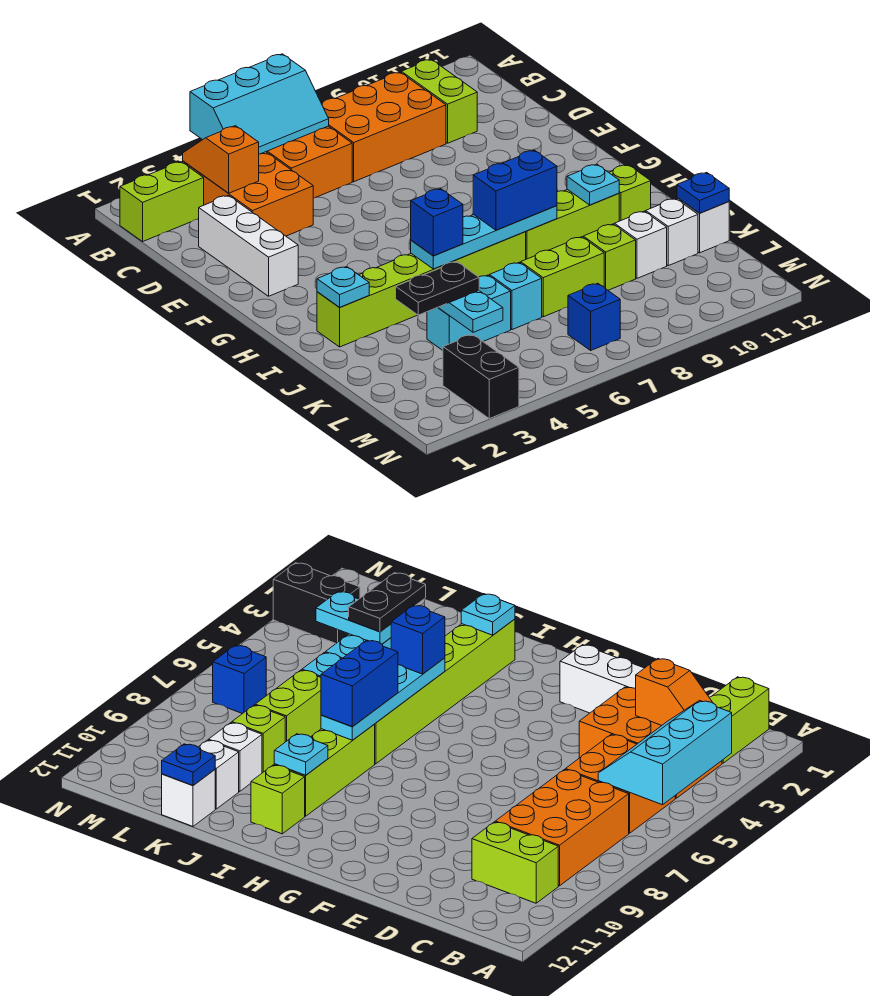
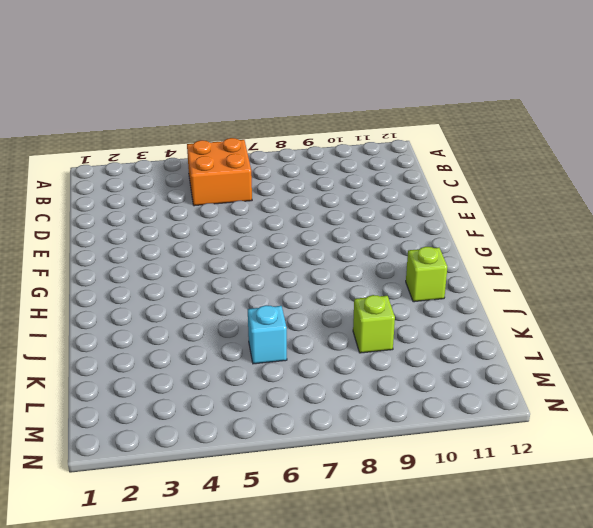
none -> lime brick B1:B2 level 1
none -> orange brick B3:D4 level 1
none -> orange brick B7:C9 level 1

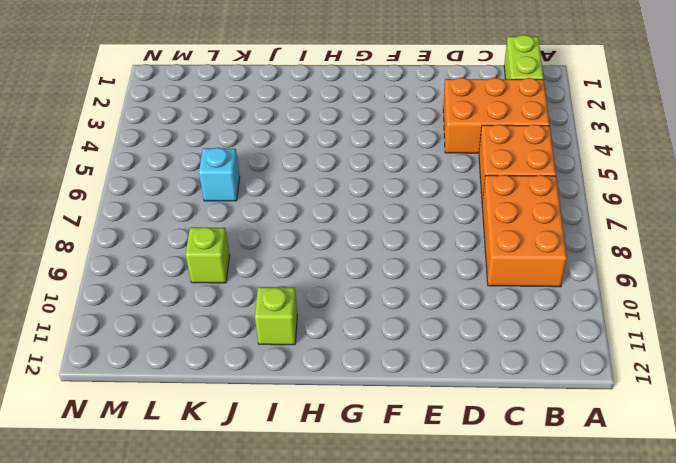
none -> lime brick B10:C10 level 1
none -> white brick D2:F2 level 1
none -> lime brick I2:I7 level 1

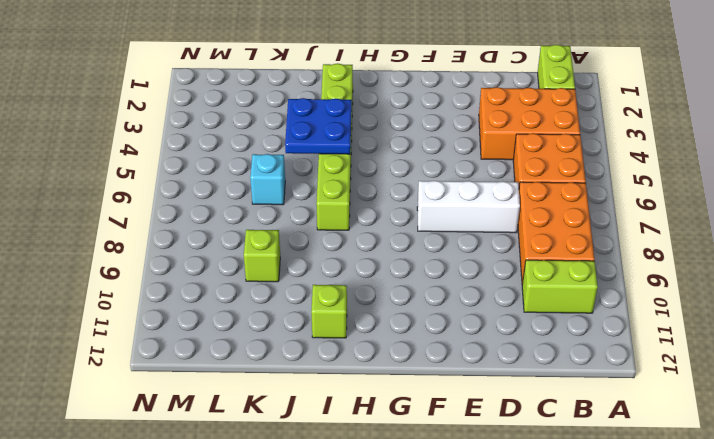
white brick D7:F7 level 1 -> white brick D2:F2 level 1
blue plate I4:J5 level 2 -> cyan plate I5:I8 level 2
none -> lime brick I8:I10 level 1
none -> cyan brick K4:K5 level 1
none -> lime brick K7:K8 level 1

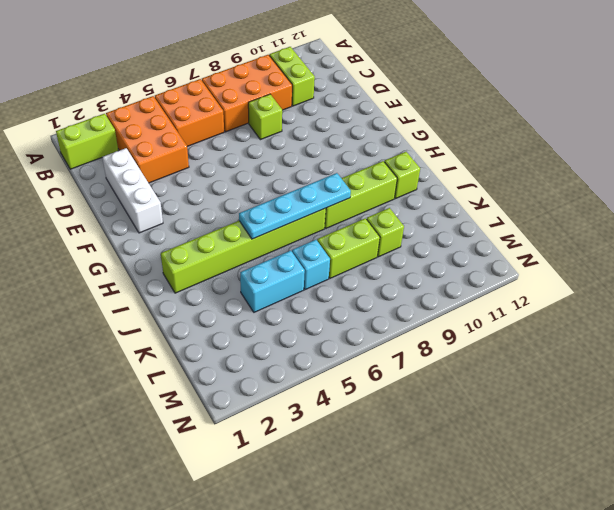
lime brick D8 level 1 -> none
none -> white brick K10 level 1
none -> white brick K11 level 1
none -> white brick K12 level 1

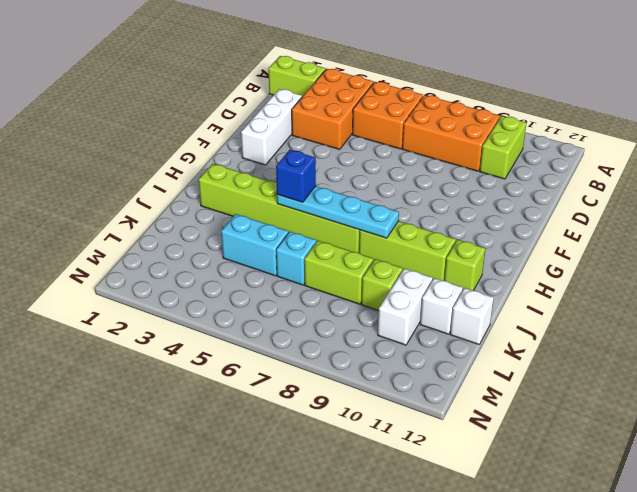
white brick K10:L10 level 1 -> white brick K10 level 1
none -> black brick M3:N3 level 1
none -> blue brick M7 level 1
none -> cyan slope A4:B6 level 2 top A

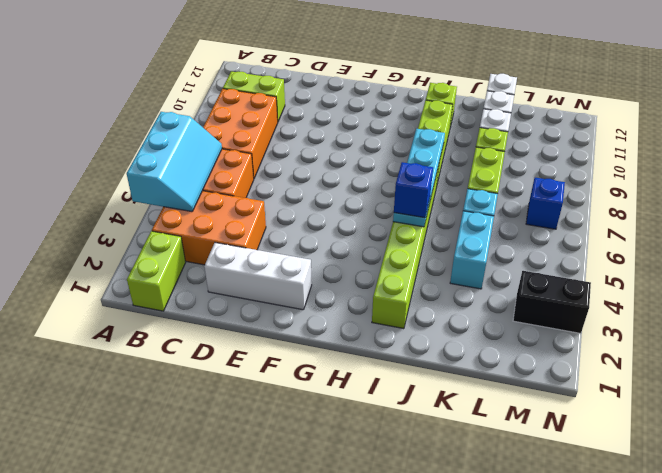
none -> orange slope B3:C3 level 2 top C
none -> cyan plate I2 level 2
none -> cyan plate I10 level 2

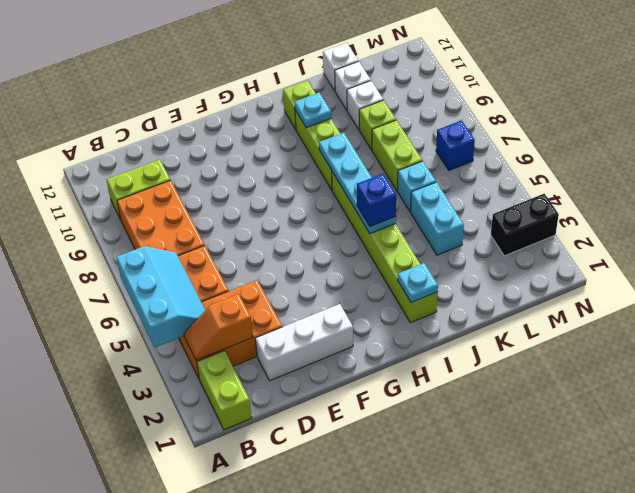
none -> cyan plate K4:L4 level 2
none -> blue plate K12 level 2
none -> blue brick I7:I8 level 3

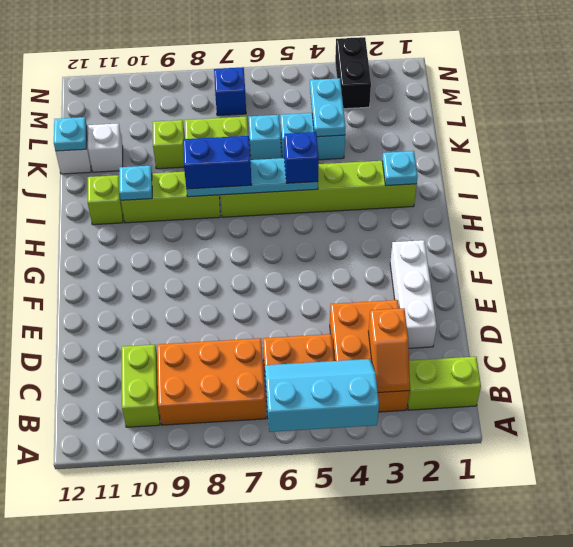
cyan plate K12 level 2 -> blue plate K12 level 2
none -> white brick K10 level 1
none -> black plate K3:K4 level 3

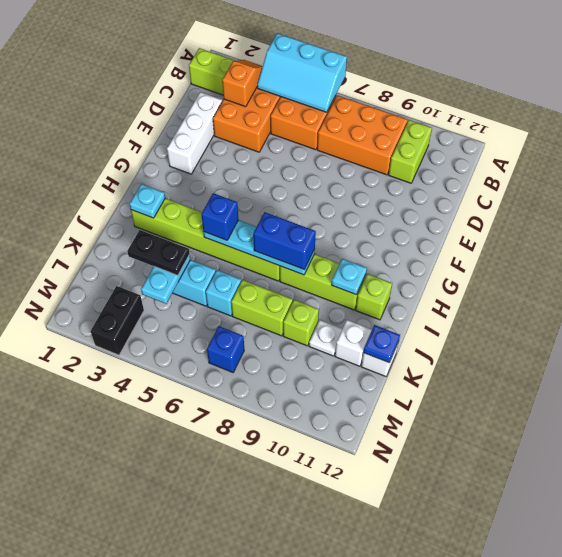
white plate K10 level 1 -> white brick K10 level 1

